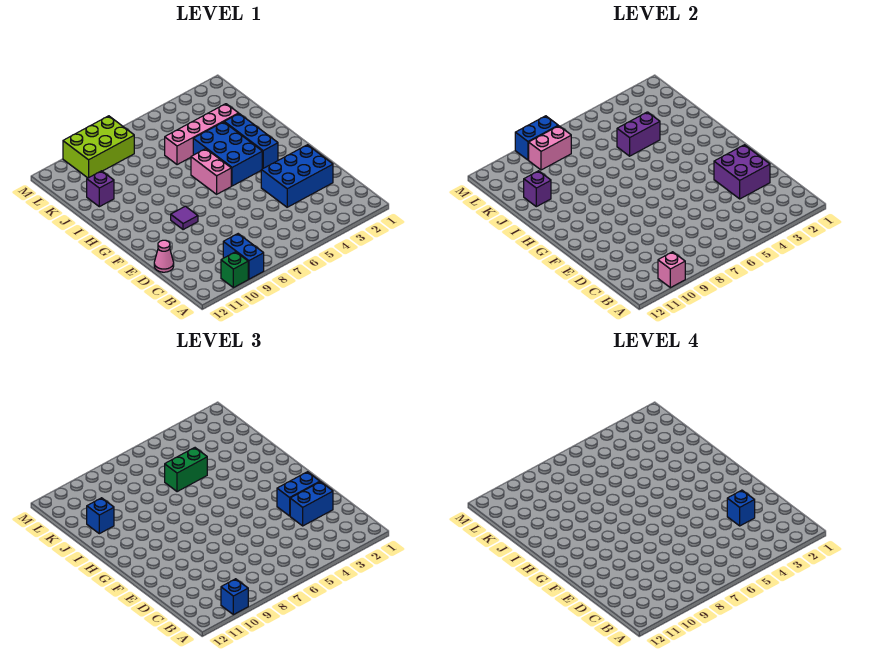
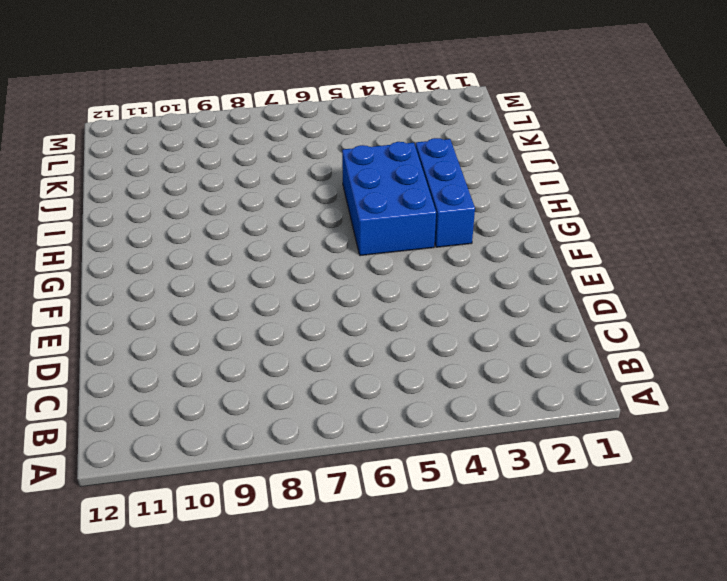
none -> blue brick A9:B9 level 1
none -> green brick A10 level 1
none -> blue brick D2:E4 level 1

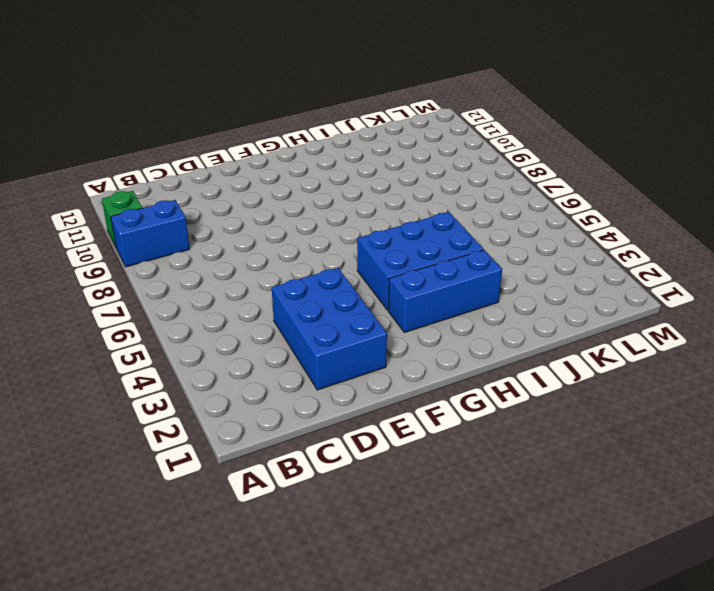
none -> pink cone D12 level 1
none -> purple tile F9 level 1
none -> pink brick G6:H6 level 1

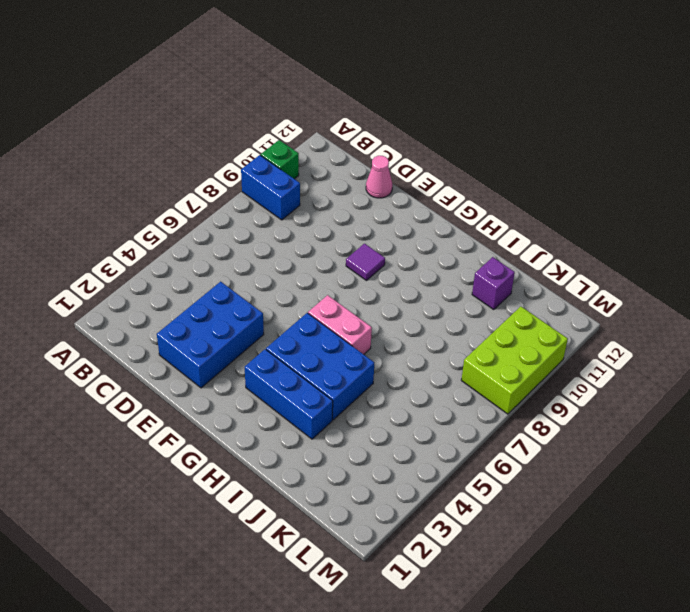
none -> pink brick J3:J6 level 1
none -> pink brick A10 level 2
none -> purple brick D2:E3 level 2

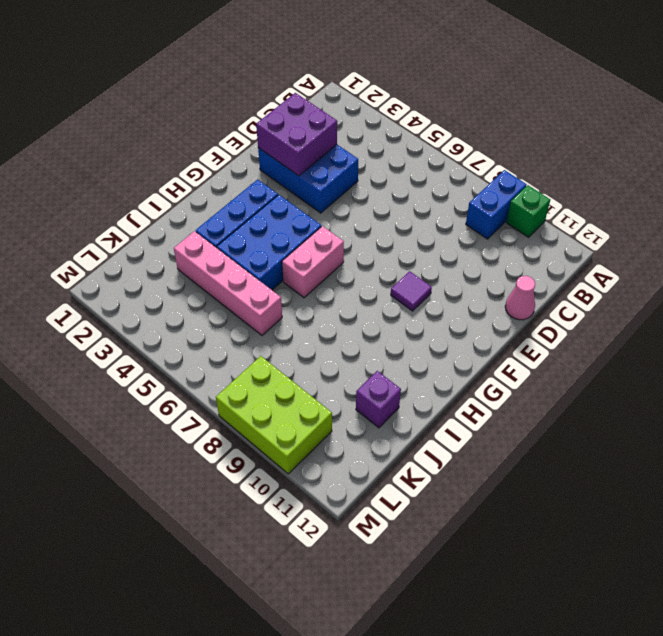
none -> pink brick A10 level 2
none -> purple brick J4:J5 level 2
none -> purple brick J11 level 2

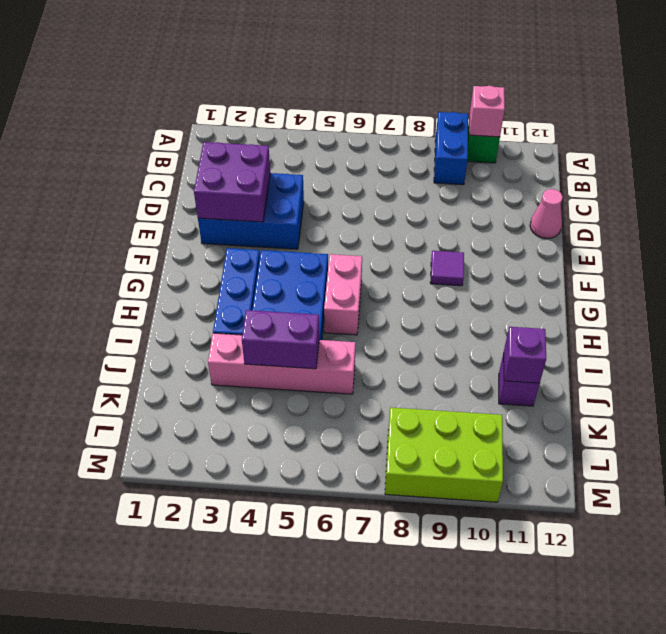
none -> pink brick L8:L9 level 2
none -> blue brick M8:M9 level 2
none -> blue brick A10 level 3

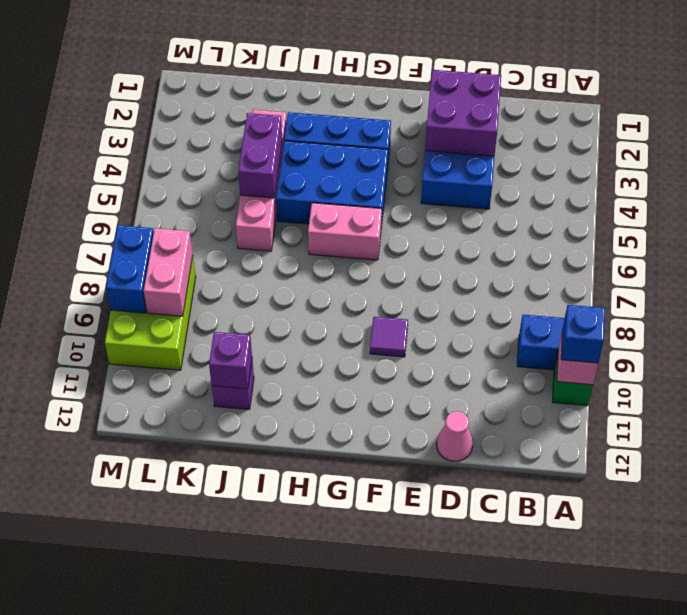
none -> blue brick D2:D3 level 3
none -> blue brick E2:E3 level 3
none -> green brick J5:J6 level 3

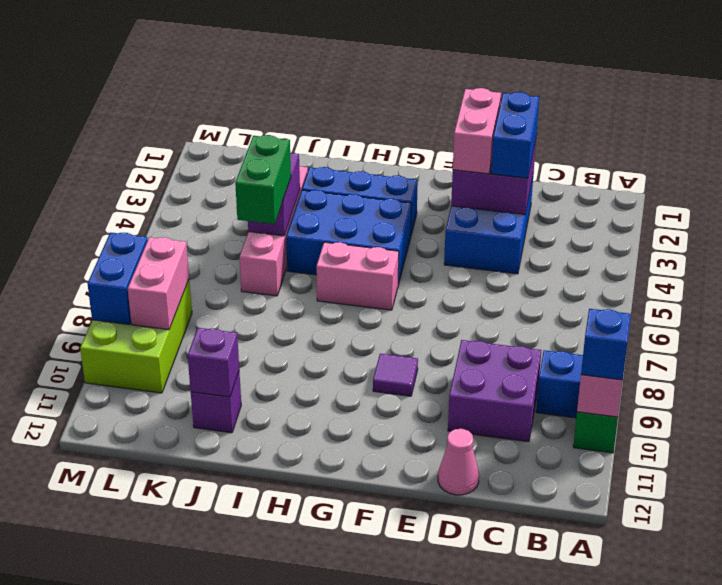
purple brick C9:D10 level 1 -> none
pink brick E2:E3 level 3 -> blue brick E2:E3 level 3
none -> blue brick J11 level 3
none -> blue brick D3 level 4

